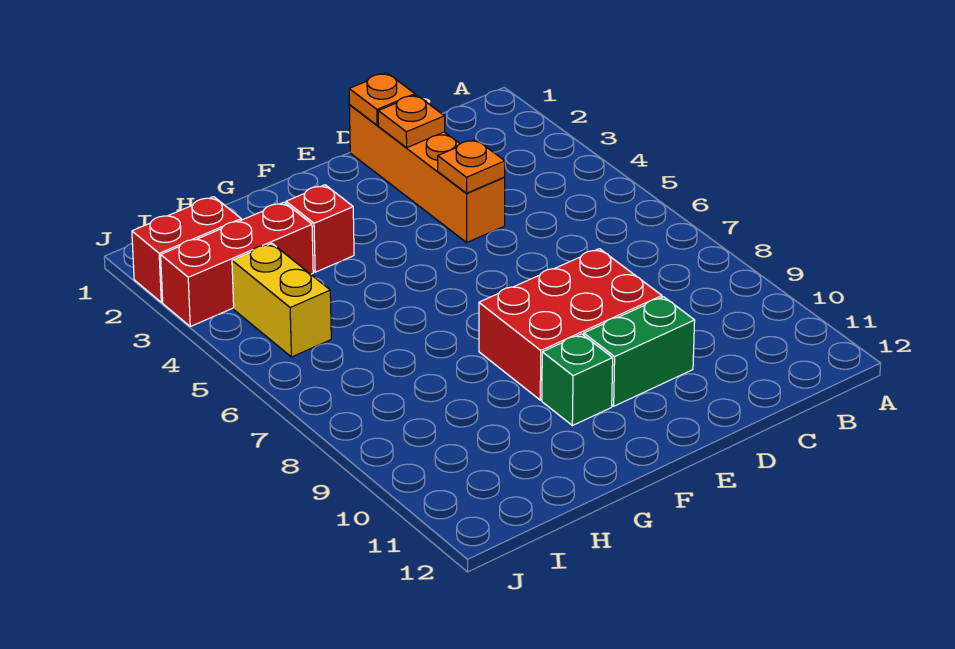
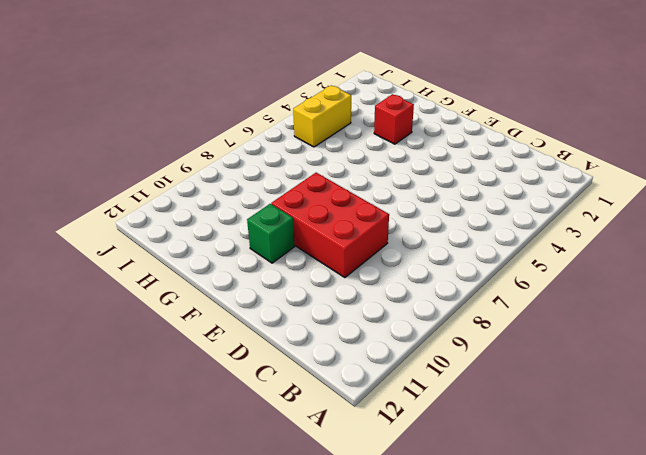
none -> orange brick D1:D4 level 1
none -> green brick D10:E10 level 1

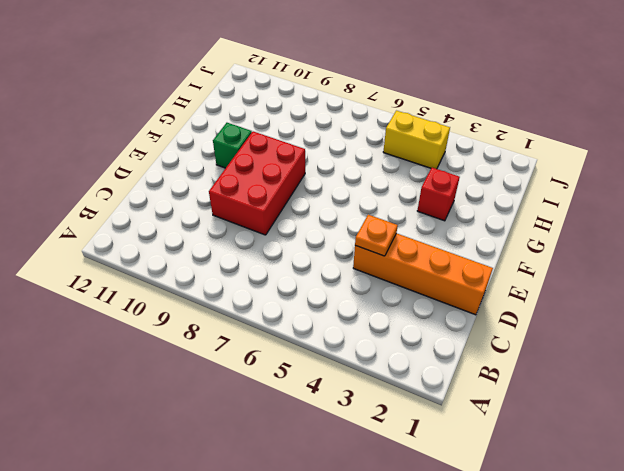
none -> green brick D10:E10 level 1
none -> red brick H3:J3 level 1

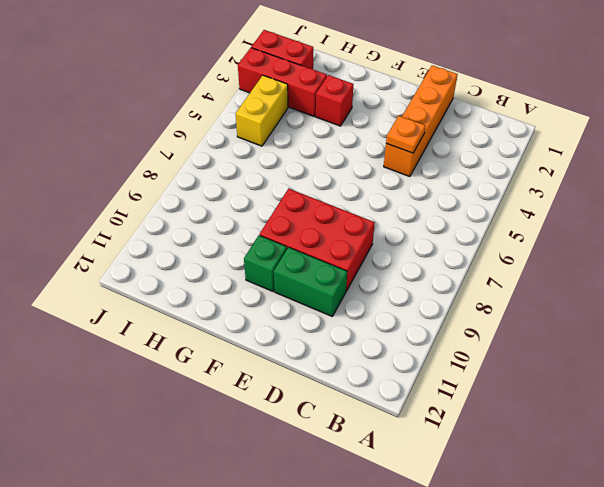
none -> orange plate D1 level 2
none -> orange plate D2 level 2

